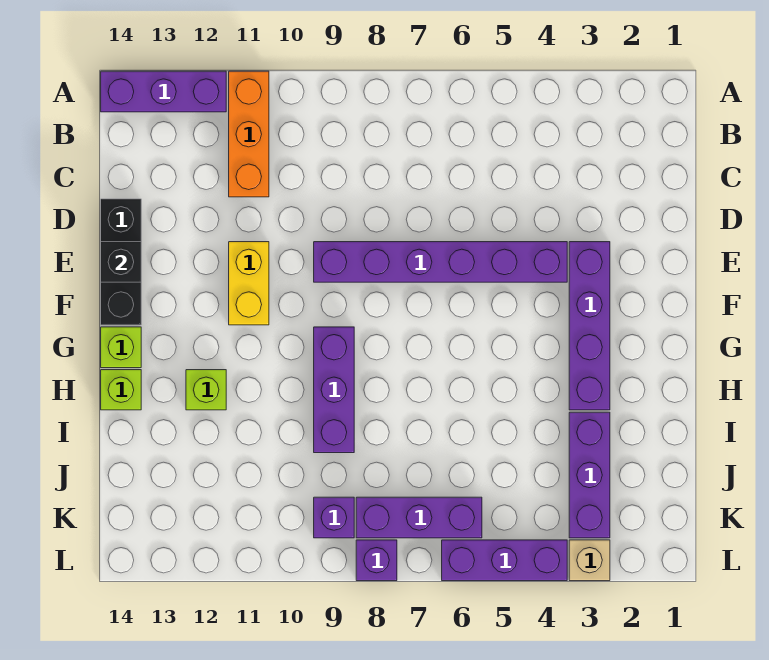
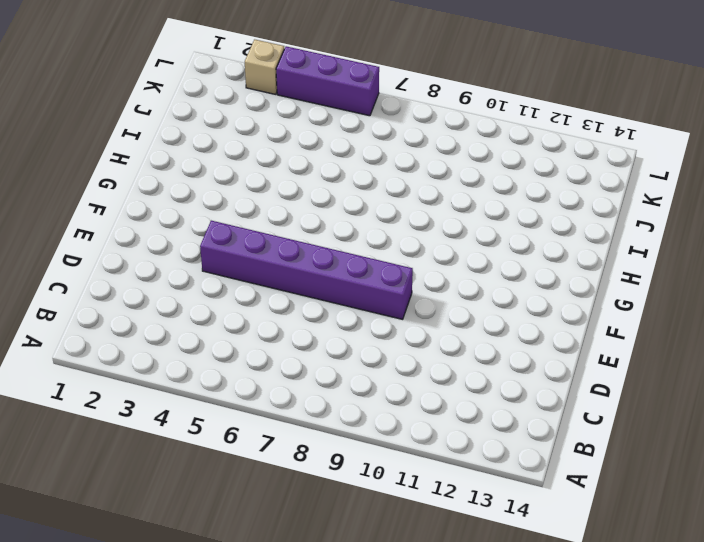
none -> orange brick A11:C11 level 1
none -> purple brick A12:A14 level 1
none -> black brick D14:F14 level 1

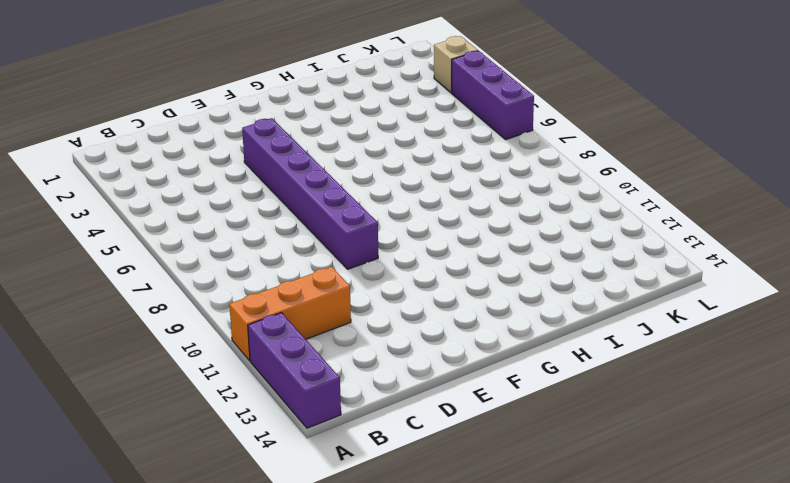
none -> black brick D14:F14 level 1
none -> purple brick E3:H3 level 1
none -> yellow brick E11:F11 level 1

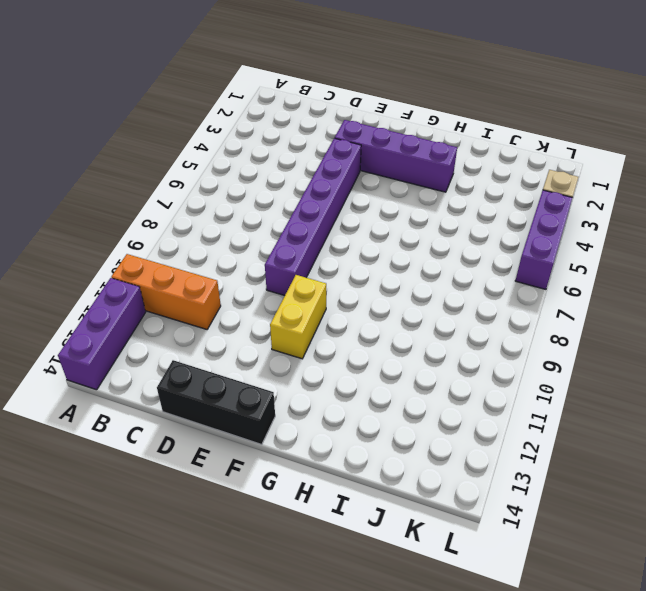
yellow brick F10:F11 level 1 -> yellow brick E11:F11 level 1
none -> purple brick G9:I9 level 1
none -> lime brick G14 level 1
none -> lime brick H12 level 1

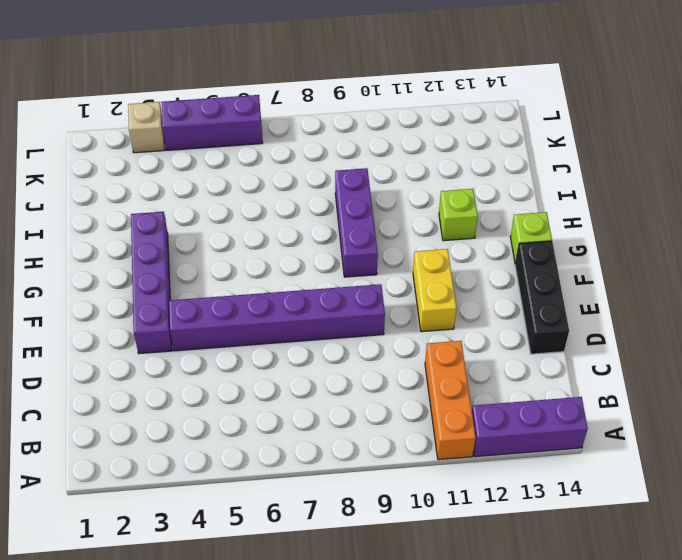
none -> lime brick H14 level 1
none -> purple brick I3:K3 level 1
none -> purple brick K6:K8 level 1

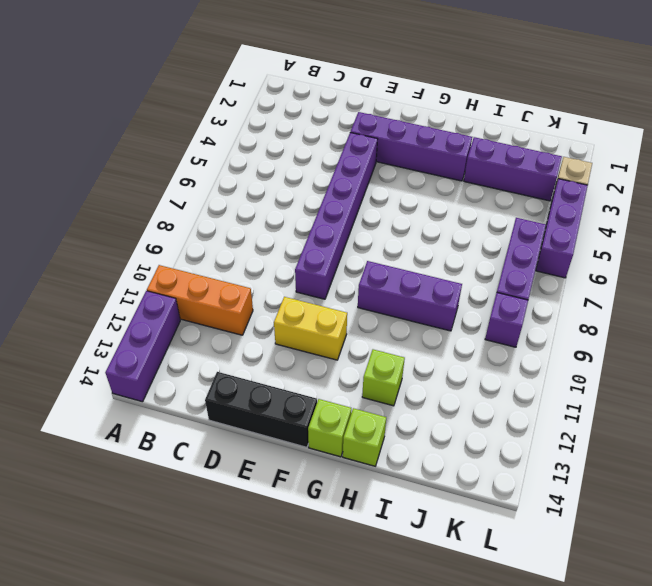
none -> purple brick L8 level 1
none -> black brick E14 level 2

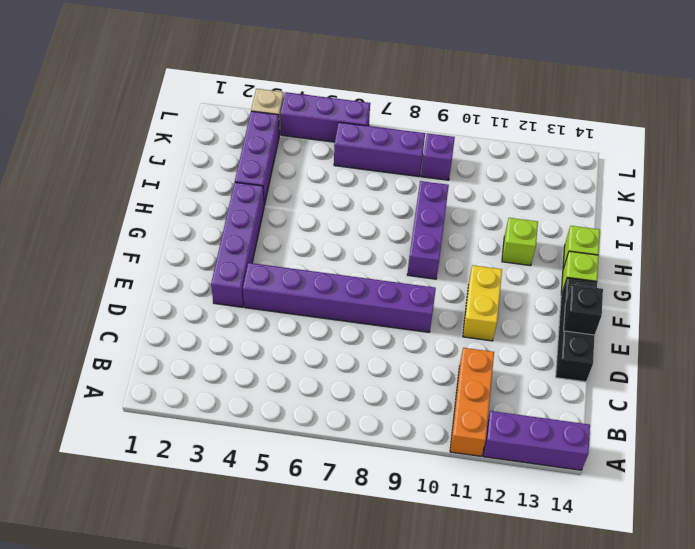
none -> purple brick L8 level 1

